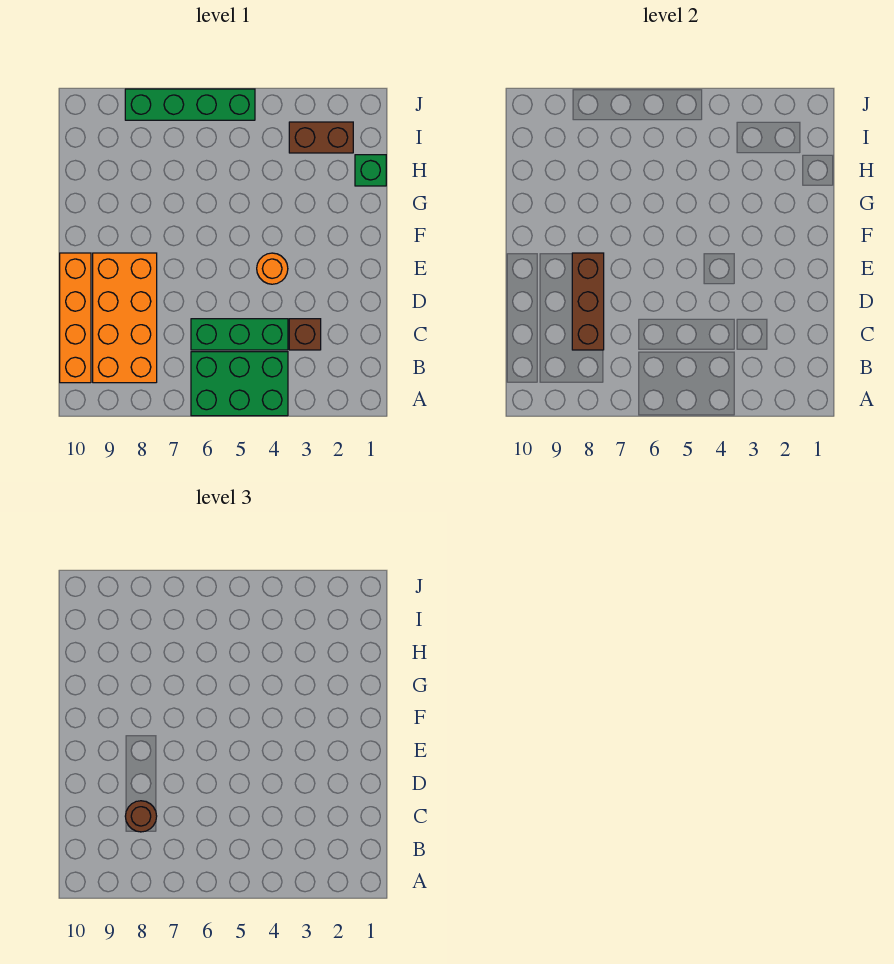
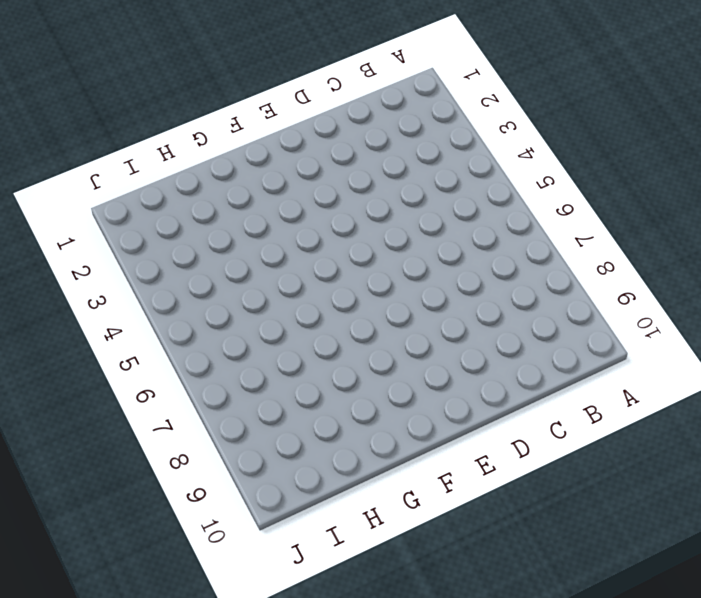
none -> green brick A4:B6 level 1
none -> orange brick B8:E9 level 1

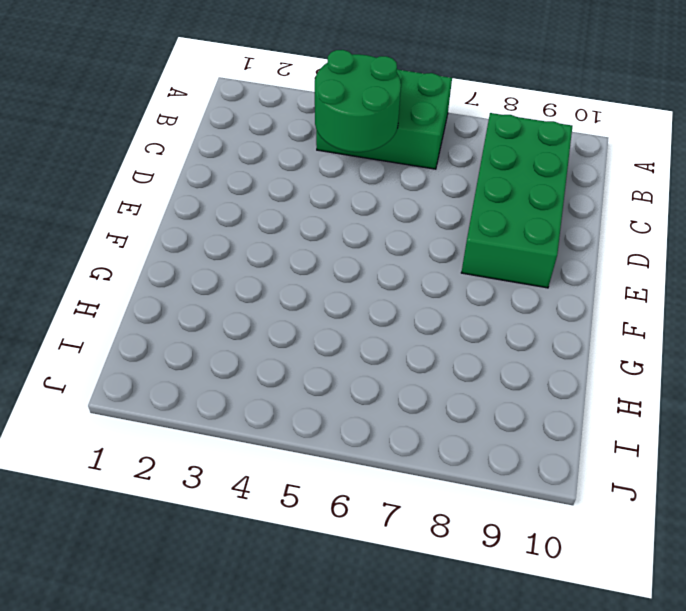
green round brick B4:C5 level 2 -> none
green brick B8:E9 level 1 -> orange brick B8:E9 level 1
none -> orange brick B10:E10 level 1
none -> brown brick C3 level 1

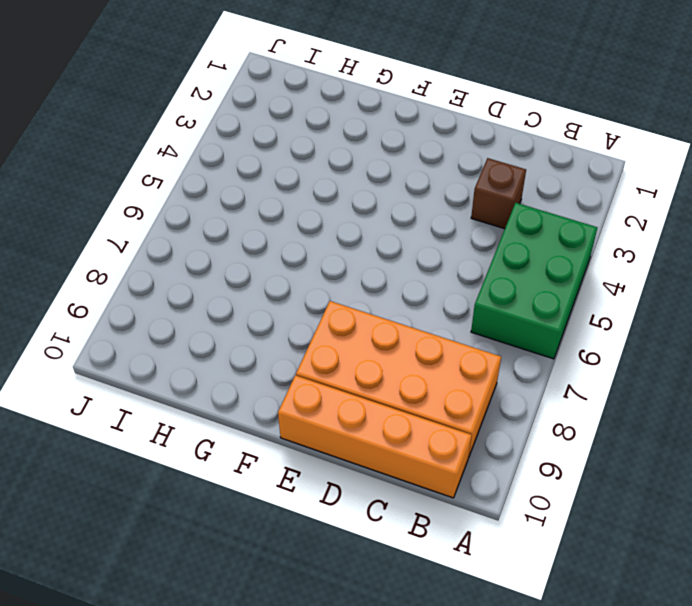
none -> green brick C4:C6 level 1
none -> orange round brick E4 level 1

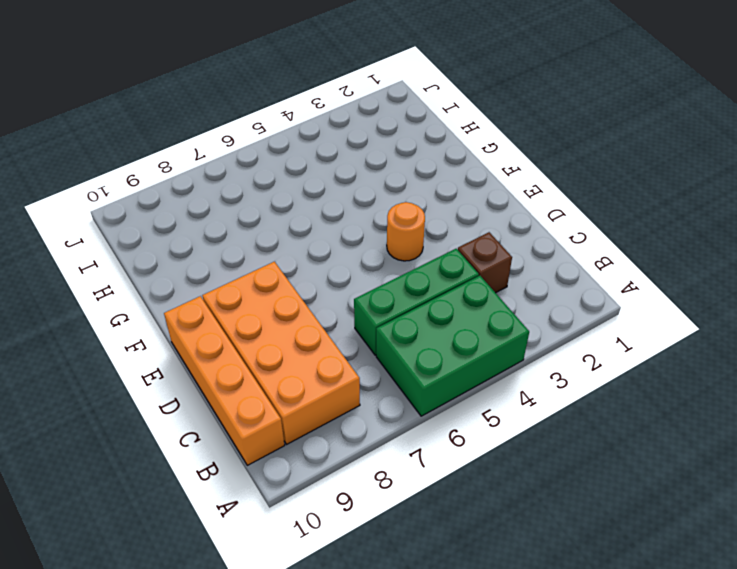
none -> green brick H1 level 1
none -> brown brick I2:I3 level 1

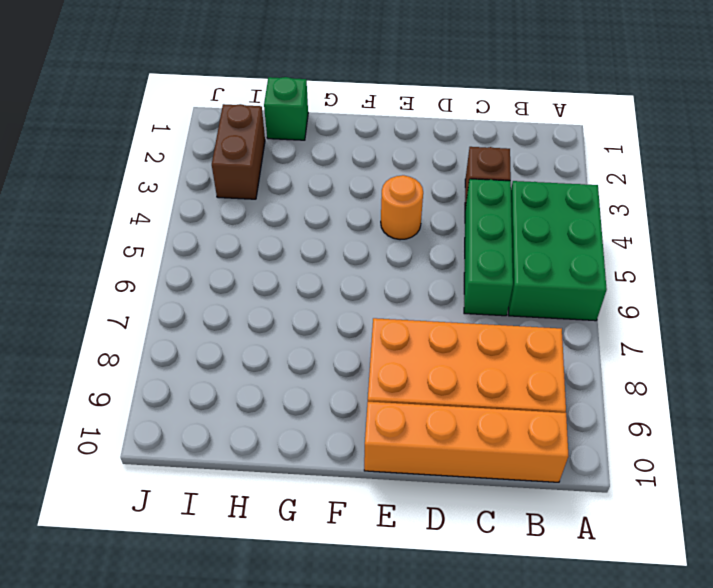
none -> green brick J5:J8 level 1
none -> brown brick C8:E8 level 2

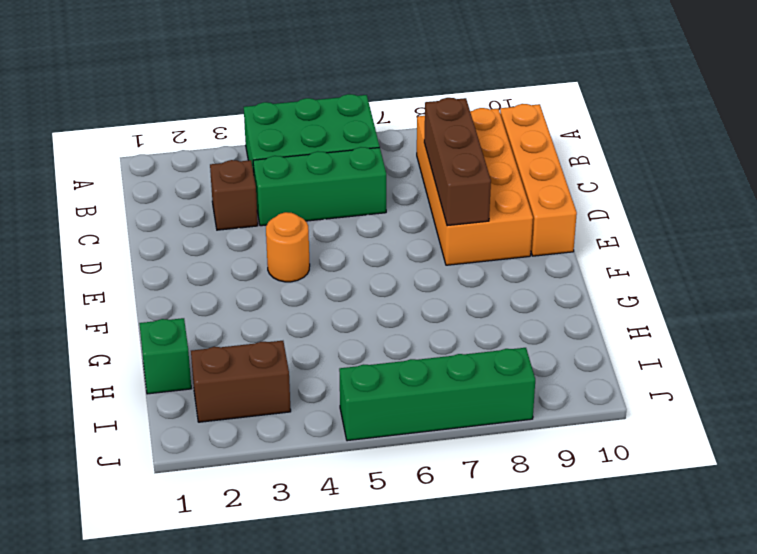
none -> brown round brick C8 level 3

